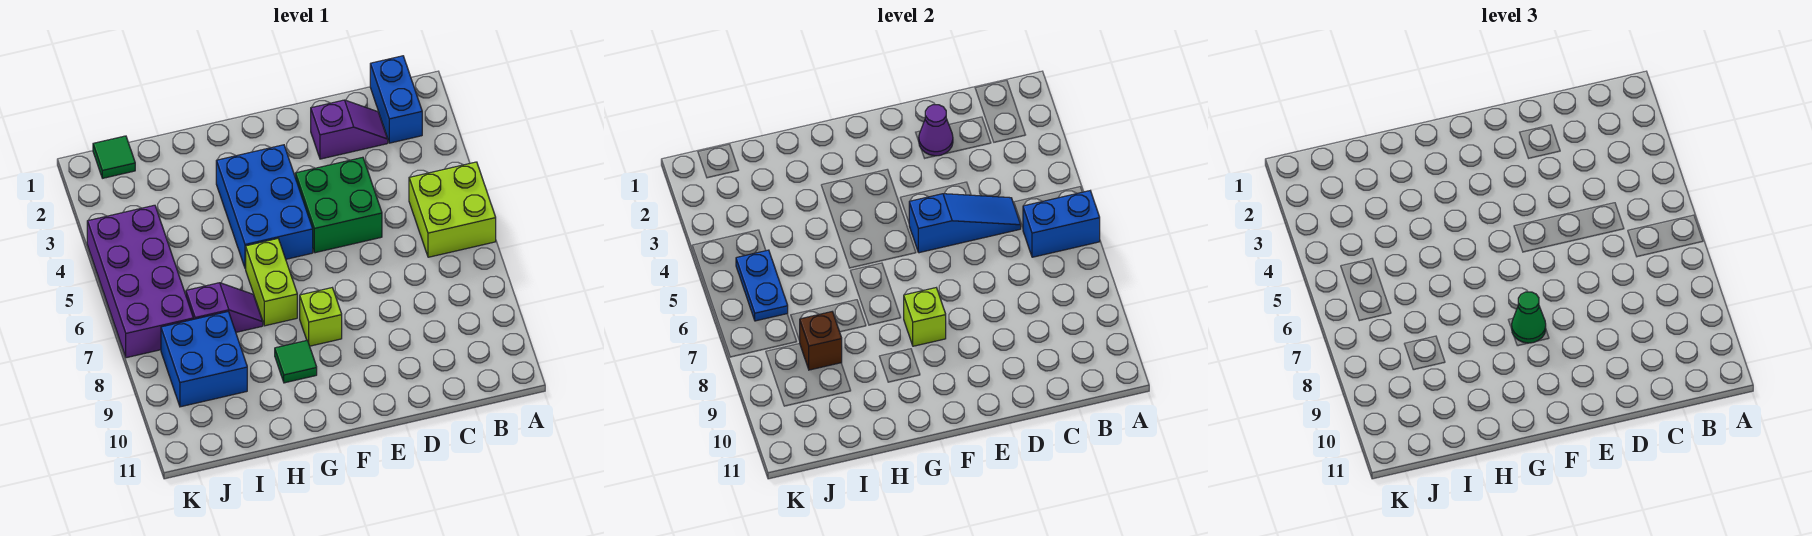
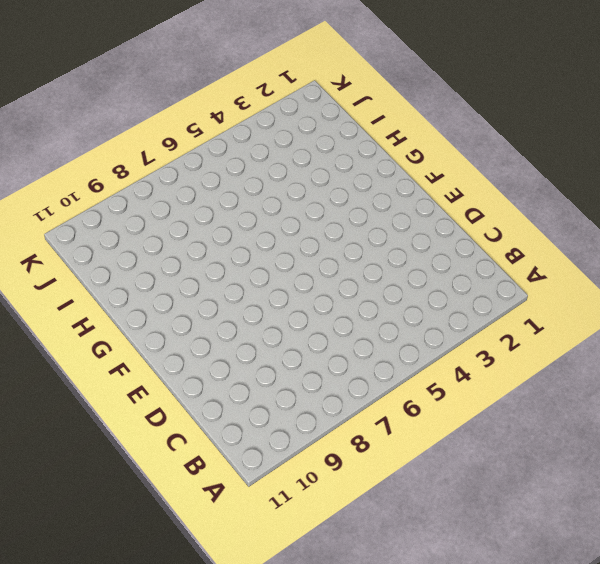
none -> lime brick A5:B6 level 1
none -> blue brick B1:B2 level 1
none -> purple slope C2:D2 level 1 top D

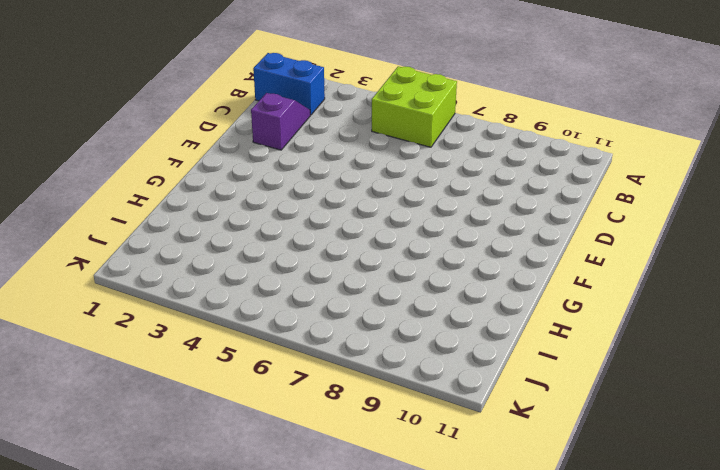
none -> green brick D4:E5 level 1
none -> blue brick F3:G5 level 1
none -> lime brick F8 level 1

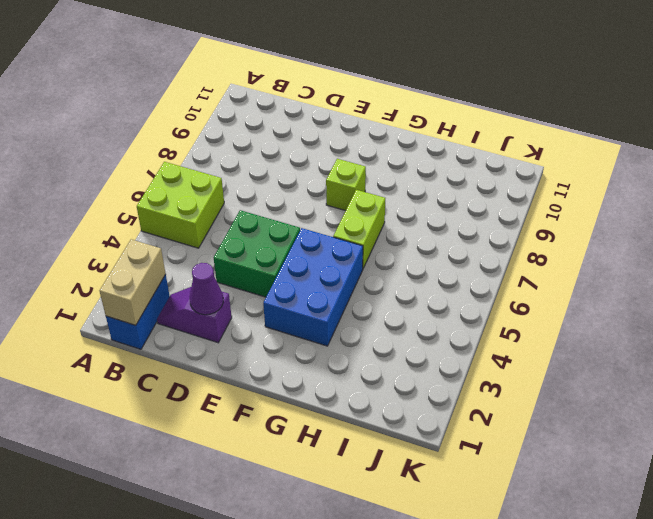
tan brick B1:B2 level 2 -> none
none -> green tile G9 level 1
none -> purple slope H7:I7 level 1 top I
none -> blue brick I8:J9 level 1

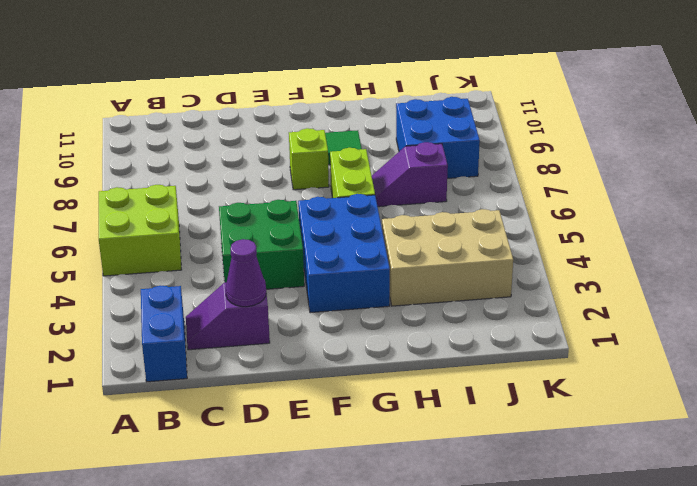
tan brick H3:J4 level 1 -> purple brick J4:K7 level 1
none -> green tile J1 level 1
none -> blue brick A6:B6 level 2
none -> blue slope C5:E5 level 2 top E

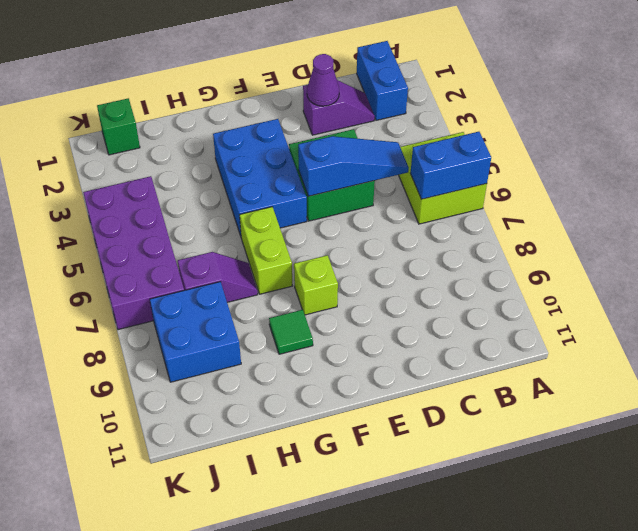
green brick J1 level 1 -> green tile J1 level 1
none -> lime brick F8 level 2
none -> brown brick I8 level 2
none -> blue plate J5:J6 level 2

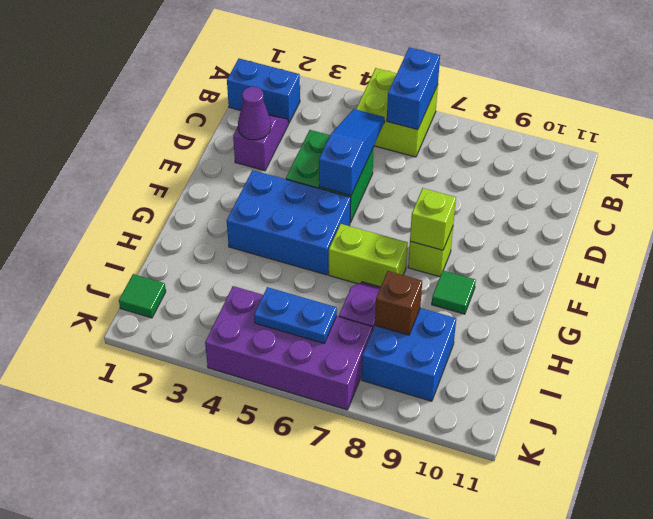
none -> green cone F8 level 3

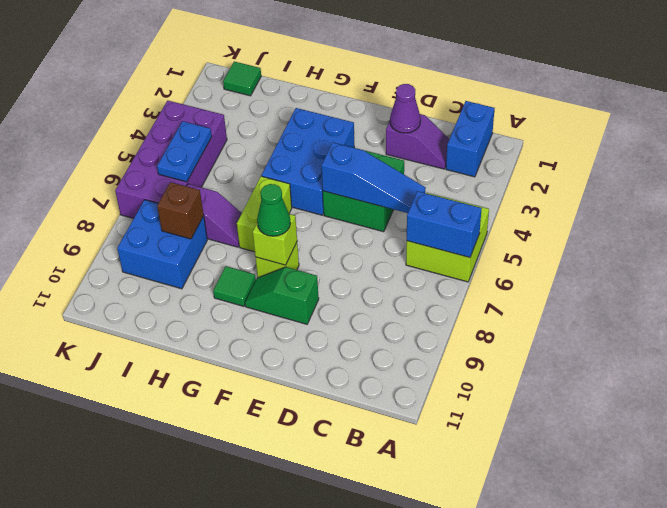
green slope E9:F9 level 1 top E -> none

